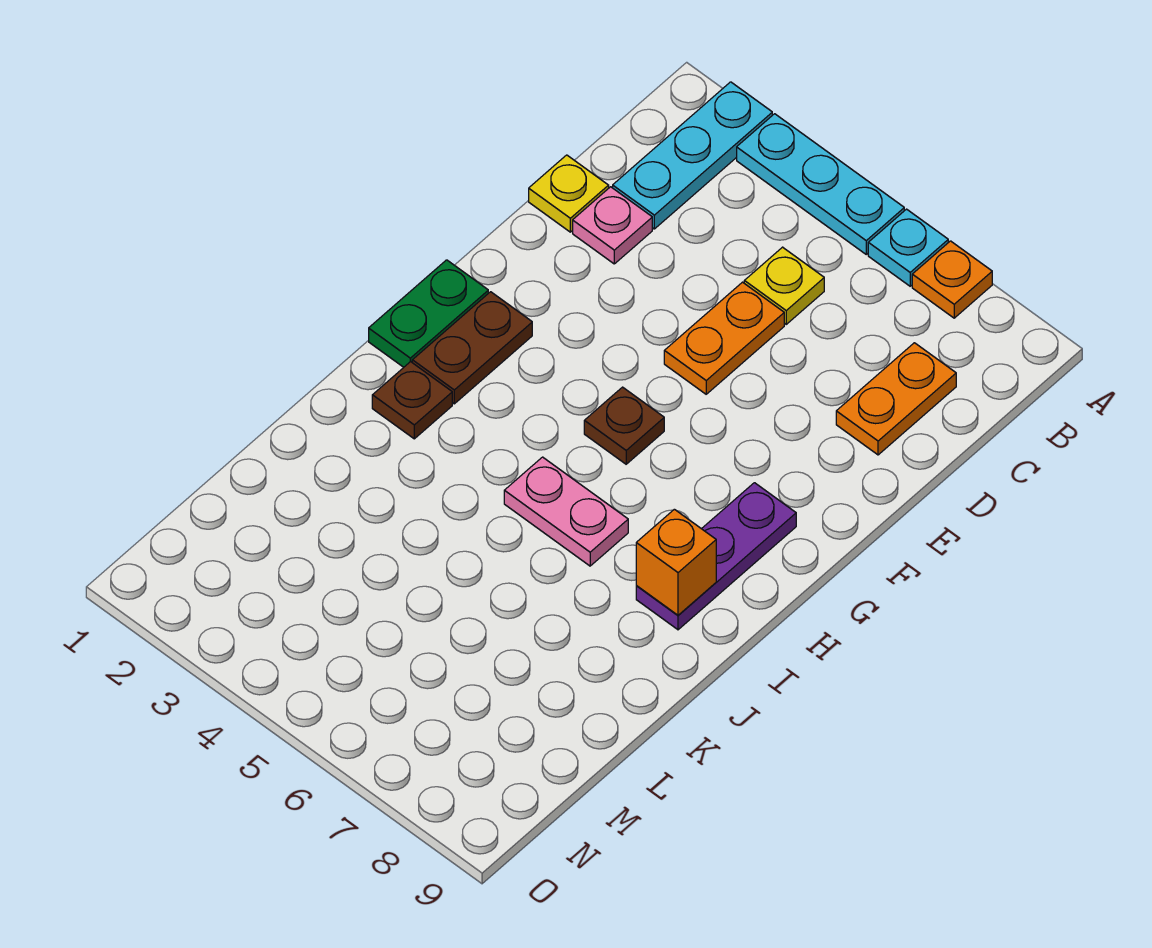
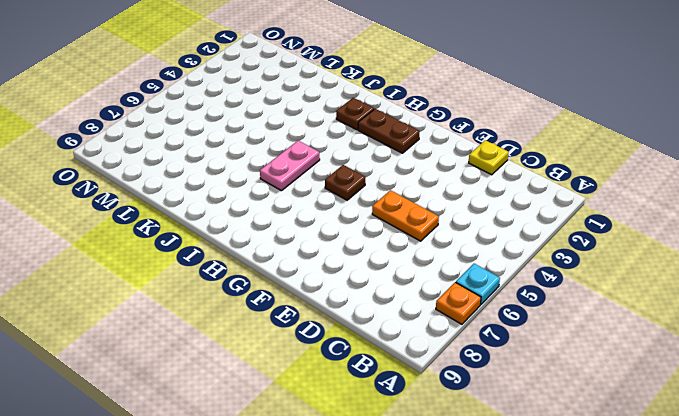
none -> cyan plate A2:C2 level 1
none -> cyan plate A3:A5 level 1
none -> yellow plate C5 level 1

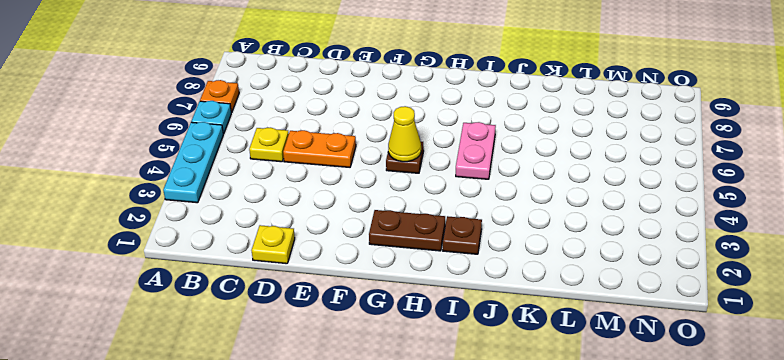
yellow cone G5 level 2 -> none
none -> cyan plate A2:C2 level 1
none -> orange plate C8:D8 level 1
none -> pink plate D2 level 1

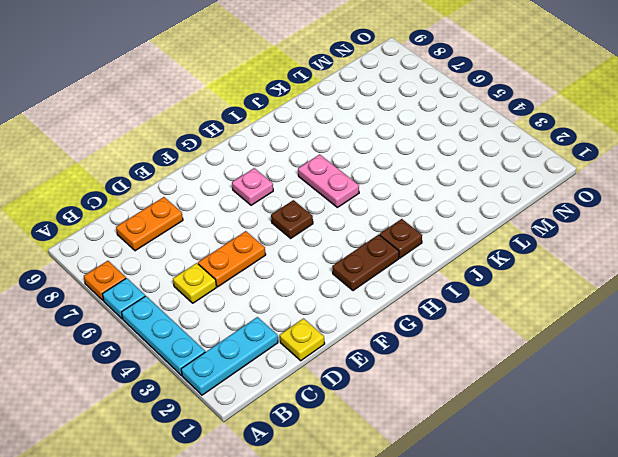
pink plate G7 level 1 -> pink plate D2 level 1
none -> green plate G1:H1 level 1
none -> purple plate G8:I8 level 1
none -> orange brick I8 level 2

